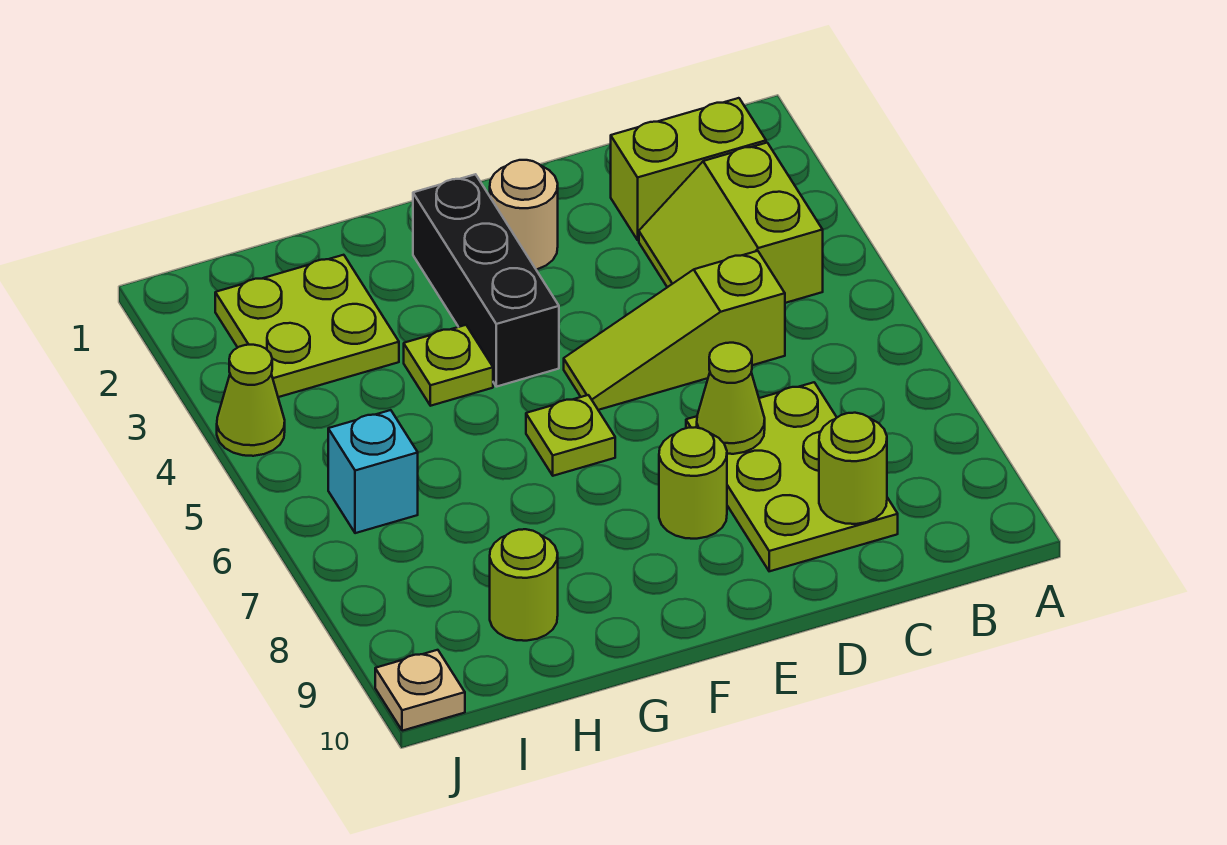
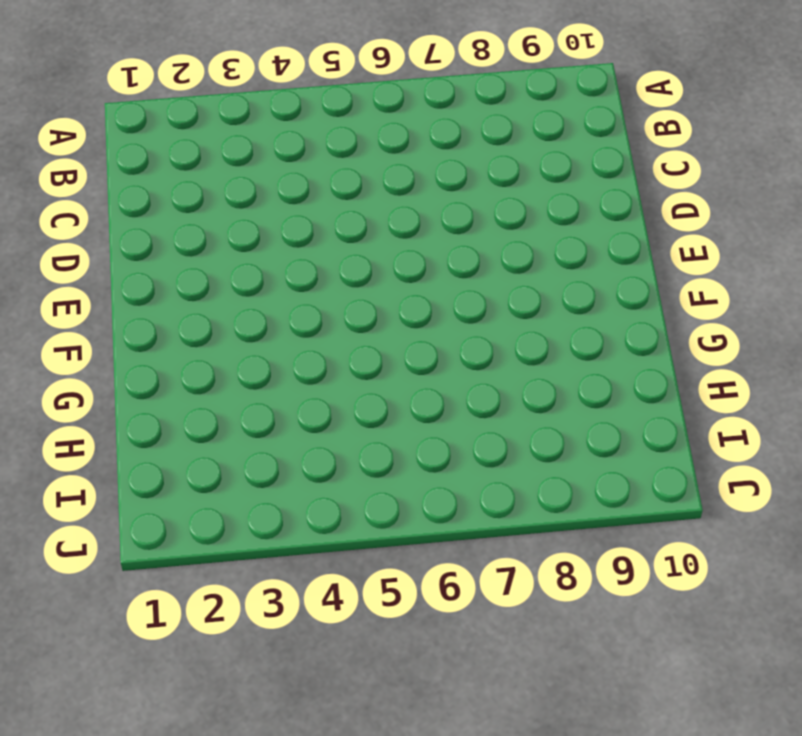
none -> lime brick B2:C2 level 1
none -> lime slope B3:C4 level 1 top B
none -> lime slope C5:E5 level 1 top C

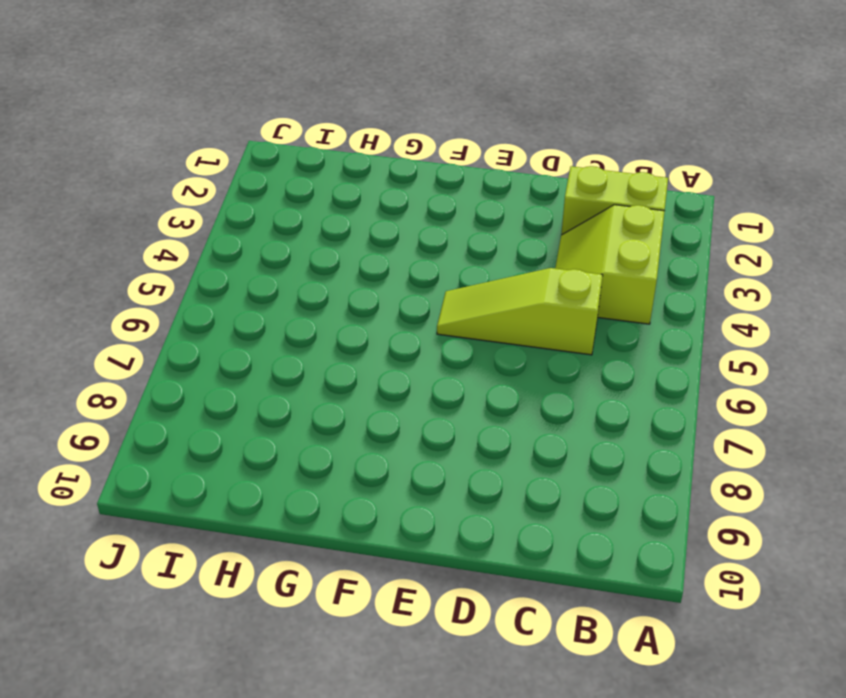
none -> lime plate C7:D9 level 1
none -> tan round brick E2 level 1
none -> lime round brick E8 level 1

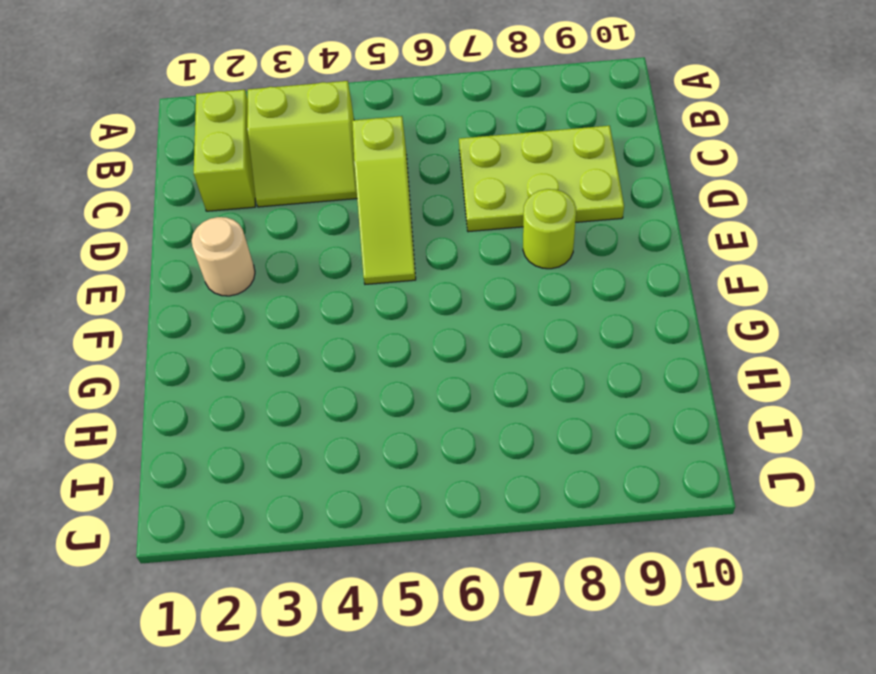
none -> black brick F2:F4 level 1
none -> lime plate F6 level 1
none -> lime plate G4 level 1

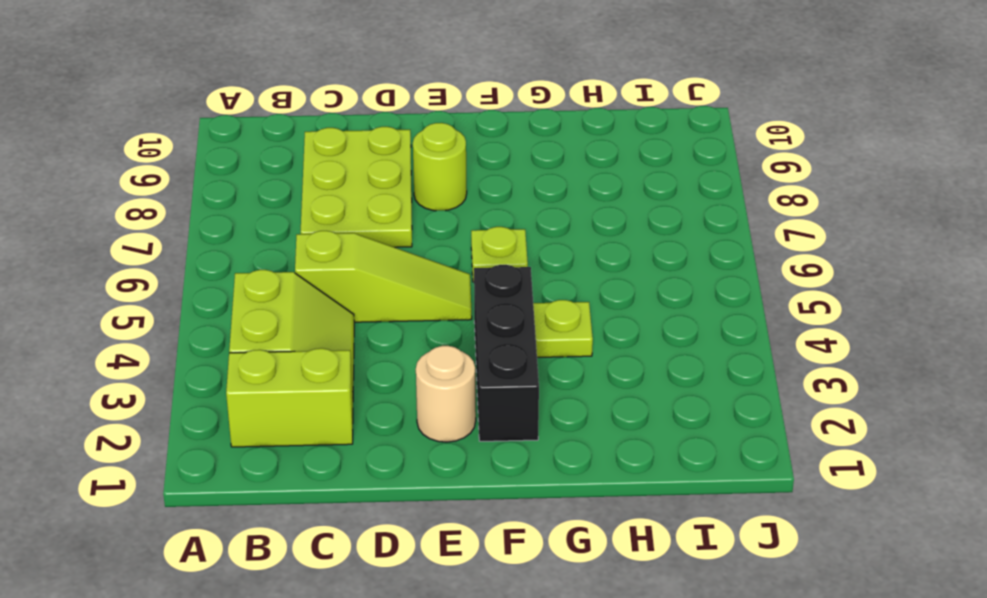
none -> lime plate H2:I3 level 1
none -> lime round brick H9 level 1
none -> cyan brick I6 level 1

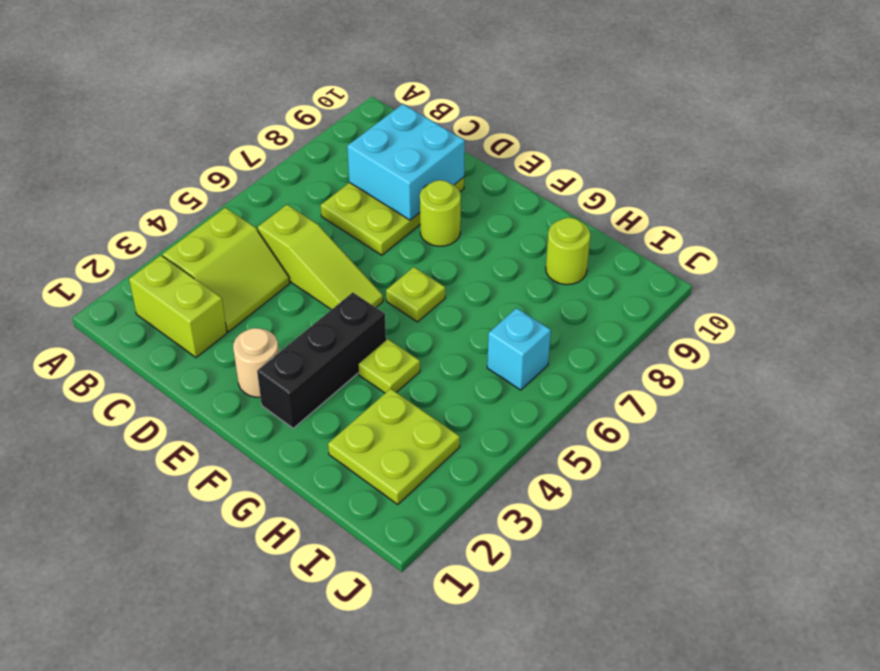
cyan brick C8:D9 level 2 -> lime round brick C9 level 2
none -> lime cone J4 level 1
none -> tan plate J10 level 1
none -> lime cone D7 level 2

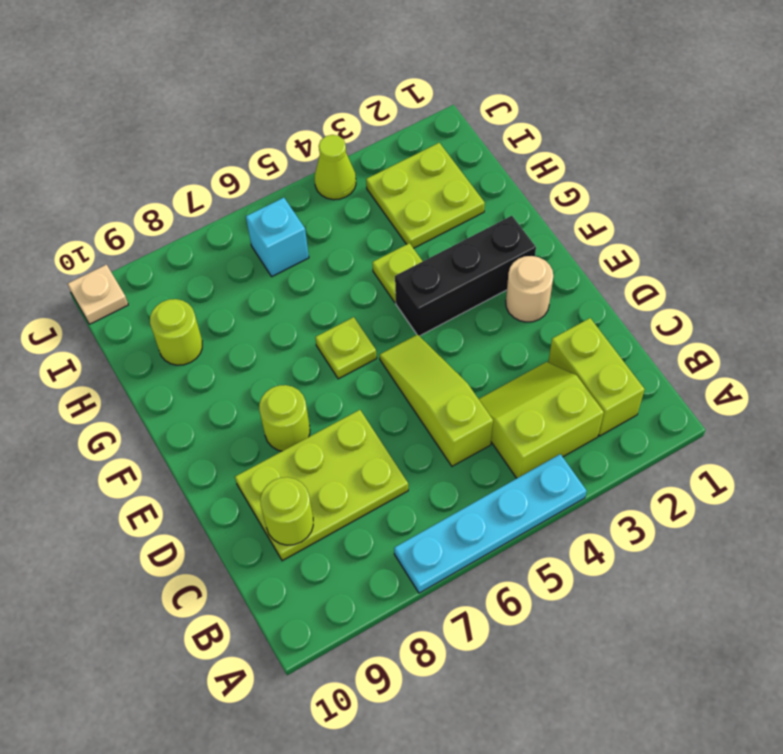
cyan plate A4:A7 level 1 -> none
none -> lime cone D7 level 2

